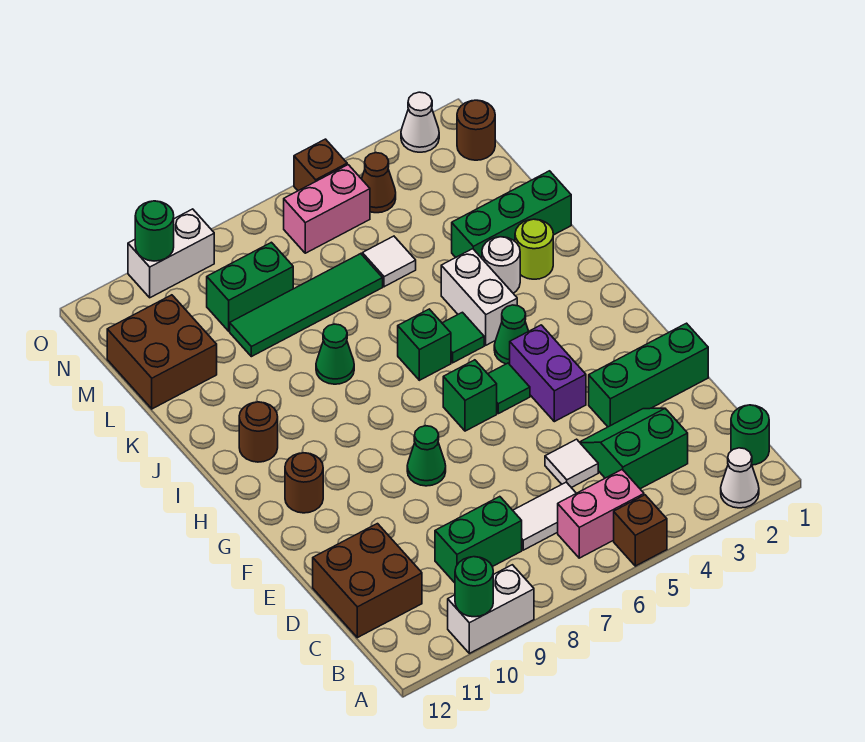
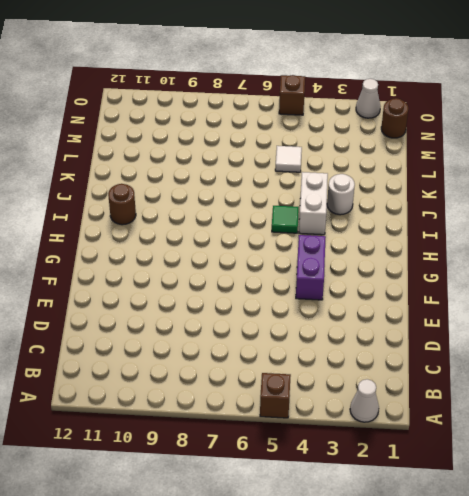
none -> white brick A9:A10 level 1
none -> green round brick B1 level 1
none -> pink brick B5:B6 level 1
none -> green slope C3:D4 level 1 top C

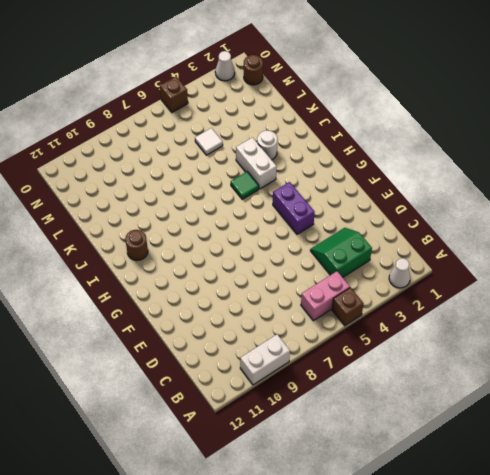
none -> green round brick B1 level 1
none -> white tile C6:C7 level 1
none -> green brick C8:C9 level 1
none -> brown brick C11:D12 level 1

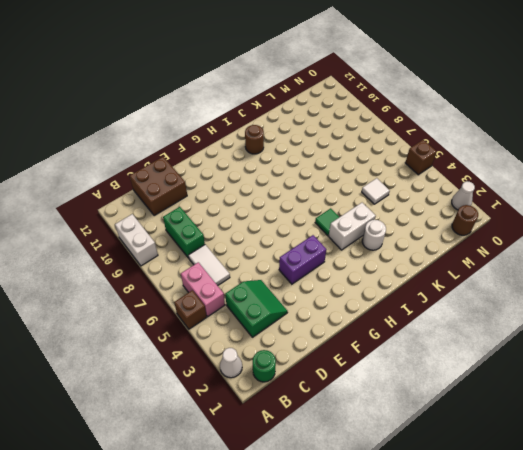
none -> white tile D5 level 1
none -> green brick E1:E3 level 1
none -> green cone F8 level 1
none -> green tile G5 level 1

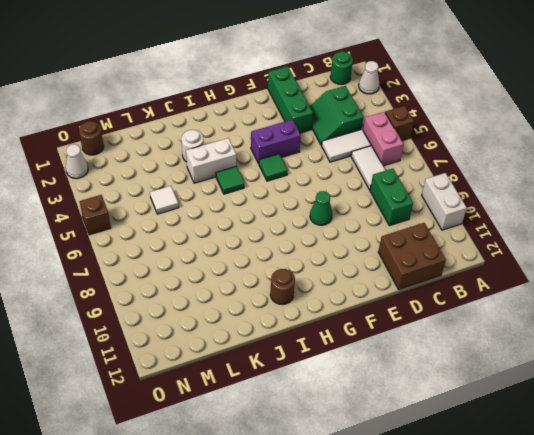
white tile C5:D5 level 1 -> white tile D5 level 1
none -> green brick G6 level 1
none -> brown round brick G11 level 1
none -> green cone H4 level 1
none -> green brick I6 level 1

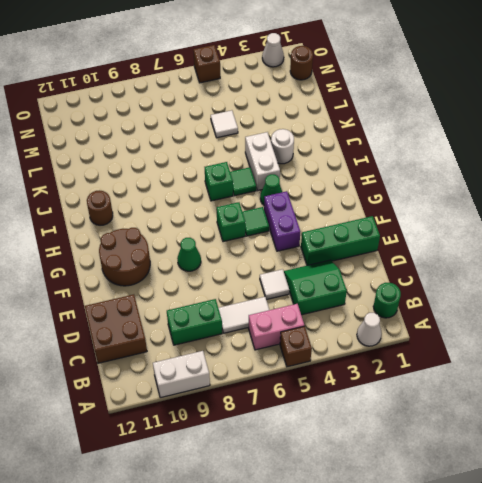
brown round brick F10:G11 level 1 -> brown round brick G11 level 1
none -> lime round brick J2 level 1
none -> green cone J8 level 1
none -> green brick K1:K3 level 1
none -> green tile L6:L9 level 1

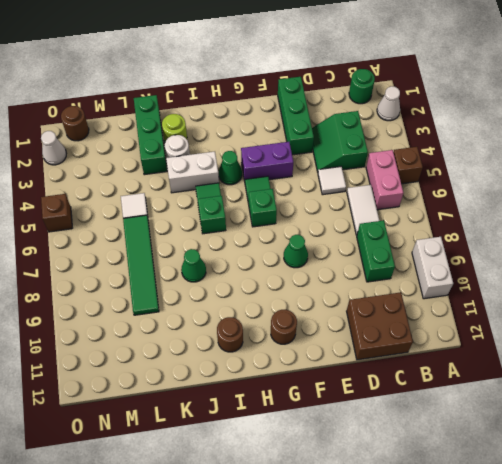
none -> brown brick L11:M12 level 1
none -> green brick M8:M9 level 1
none -> brown cone N4 level 1
none -> pink brick N5:N6 level 1

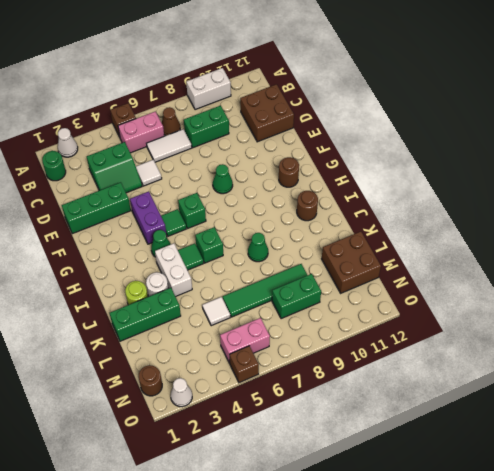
brown cone B7 level 1 -> brown cone N4 level 1
none -> white brick O9:O10 level 1
none -> green round brick A10 level 2
none -> green round brick O10 level 2

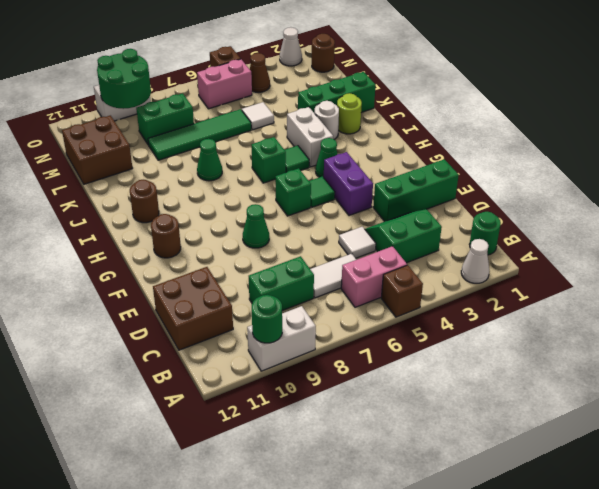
green round brick N9:O10 level 2 -> green round brick O10 level 2

